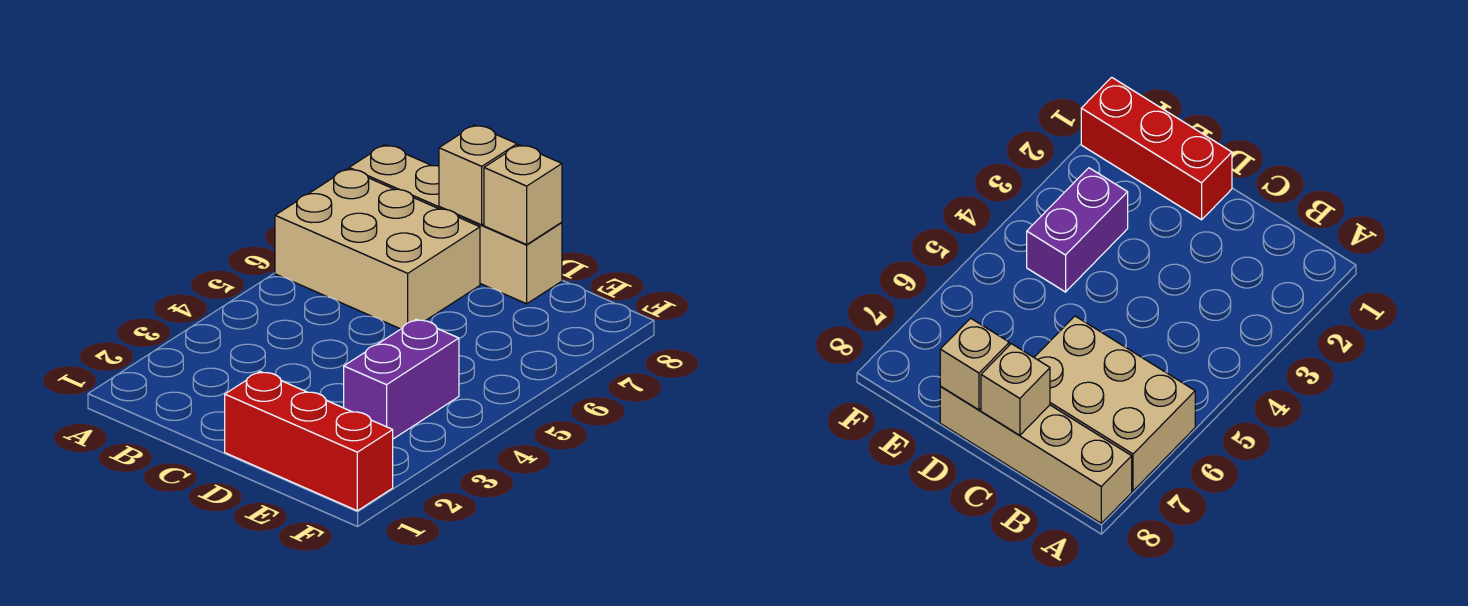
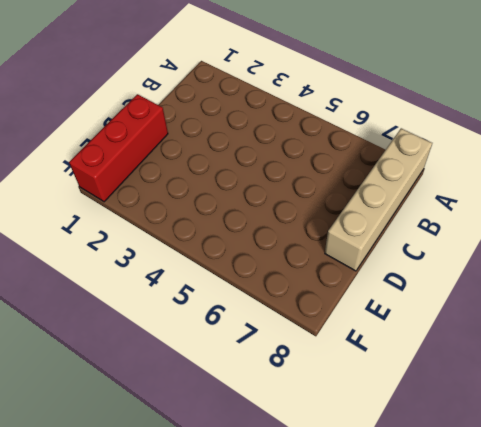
none -> tan brick A6:C7 level 1
none -> purple brick E3:E4 level 1

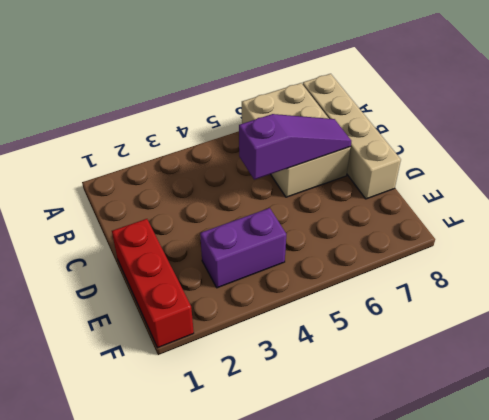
purple slope C5:C7 level 2 top 5 -> none
none -> tan brick C8 level 2
none -> tan brick D8 level 2

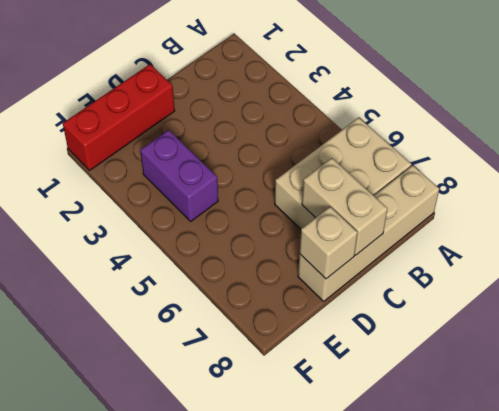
tan brick C7:C8 level 2 -> tan brick C8 level 2

